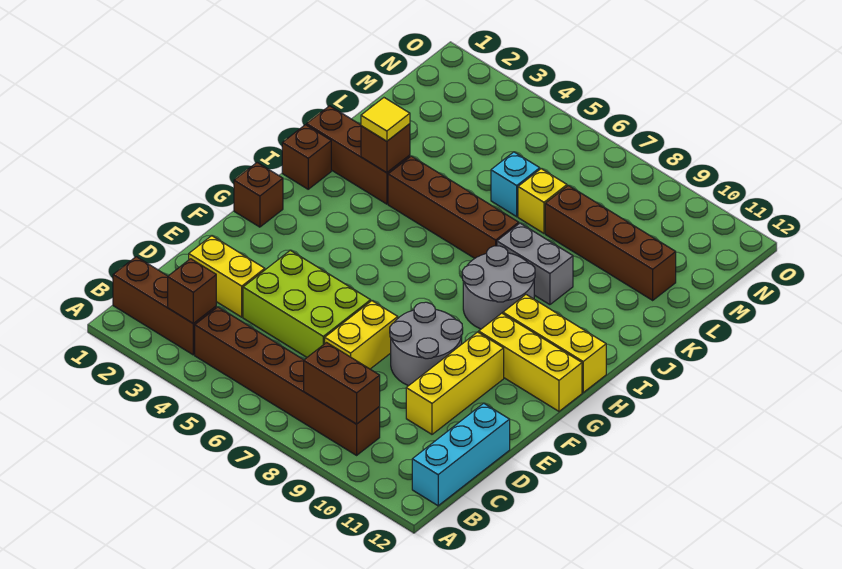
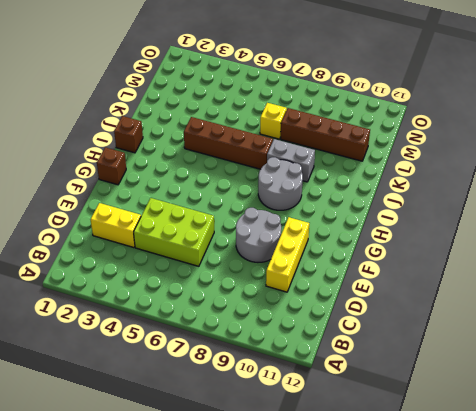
none -> brown brick B1:B3 level 1
none -> brown brick B4:B9 level 1
none -> cyan brick B12:D12 level 1

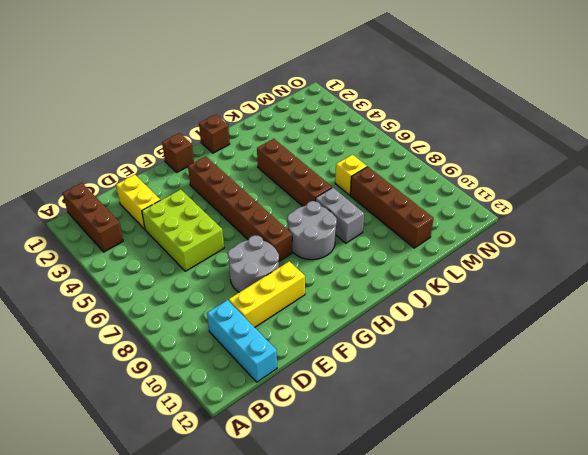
cyan brick C10:C12 level 1 -> cyan brick B12:D12 level 1
brown brick G3:G8 level 1 -> brown brick B4:B9 level 1
none -> yellow brick D7:E7 level 1
none -> yellow brick G10:G12 level 1
none -> yellow brick H10:H12 level 1

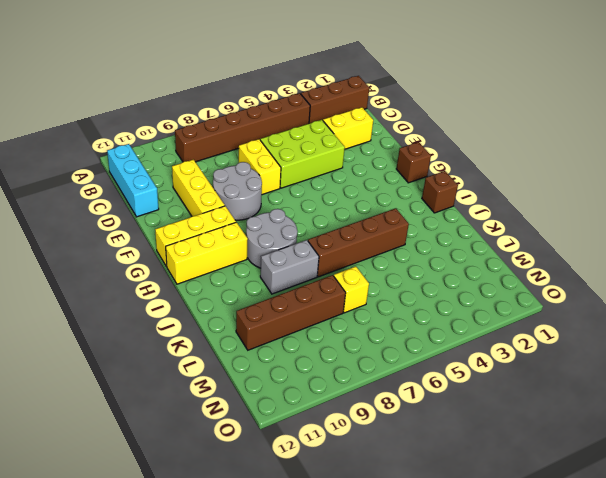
none -> brown brick J1:J3 level 1
none -> cyan brick L6 level 1
none -> brown brick B3 level 2

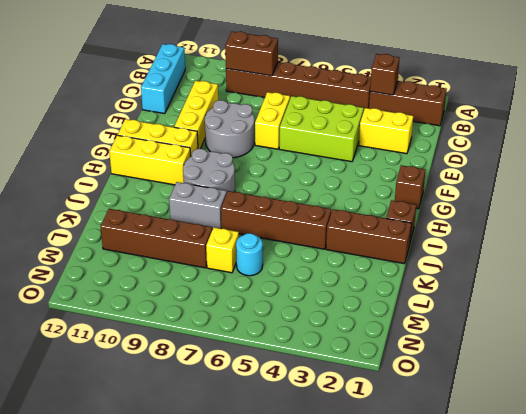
cyan round brick L6 level 1 -> cyan brick L6 level 1
none -> brown brick J3 level 2
none -> yellow tile J3 level 3

